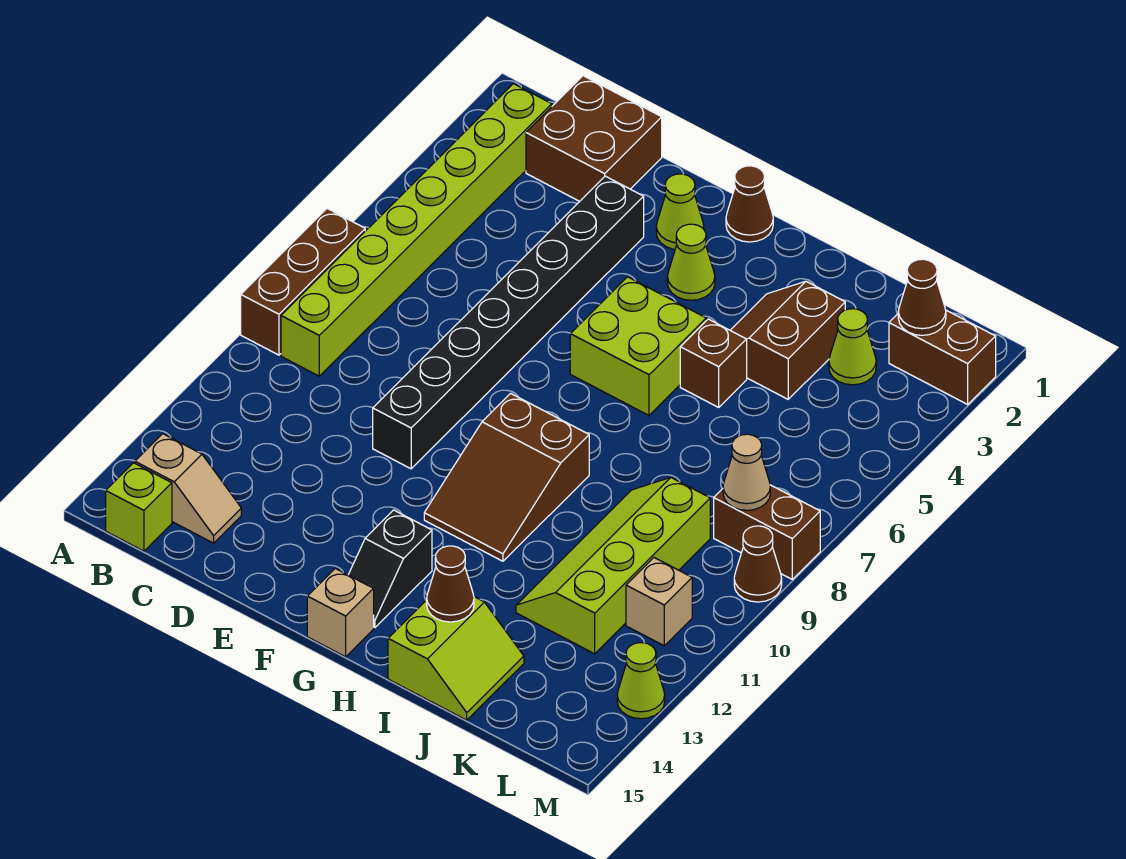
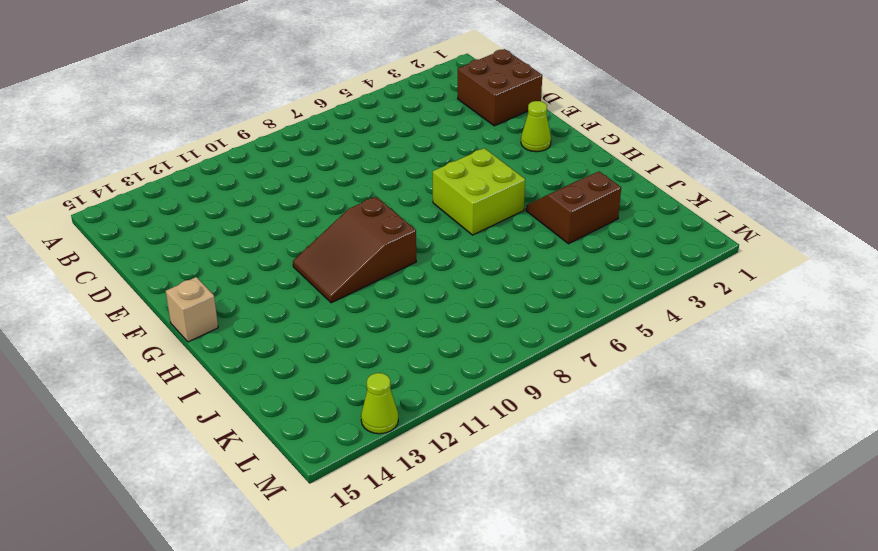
none -> brown brick A7:A9 level 1
none -> lime brick B2:B9 level 1
none -> tan slope B14:C14 level 1 top B

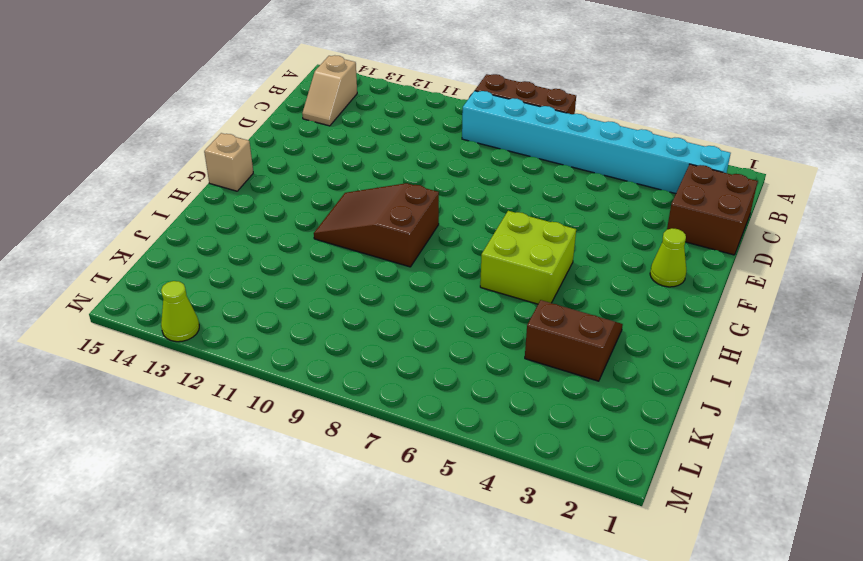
cyan brick B2:B9 level 1 -> lime brick B2:B9 level 1
none -> lime brick B15 level 1
none -> black brick E3:E10 level 1
none -> brown cone G1 level 1

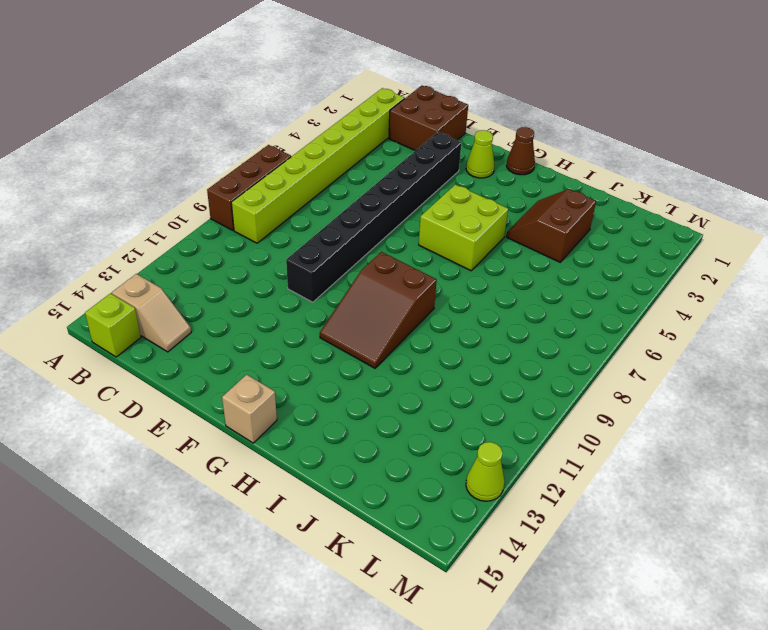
none -> lime cone G3 level 1
none -> black slope G13:G14 level 1 top 13
none -> brown brick I5 level 1

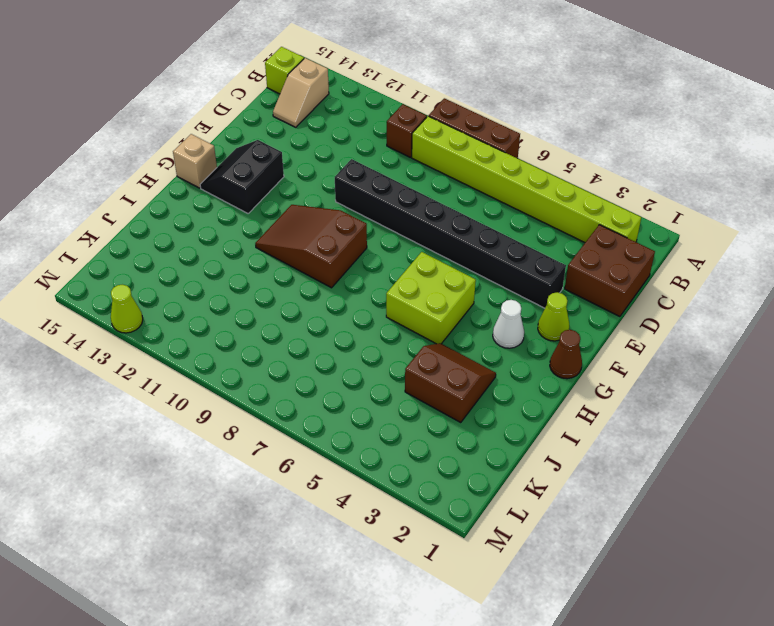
brown brick B10 level 1 -> brown brick I5 level 1
black slope F13:G14 level 1 top 13 -> black slope G13:G14 level 1 top 13
white cone G3 level 1 -> lime cone G3 level 1
none -> lime slope I14:J15 level 1 top I
none -> lime slope J9:K12 level 1 top K
none -> lime cone K3 level 1

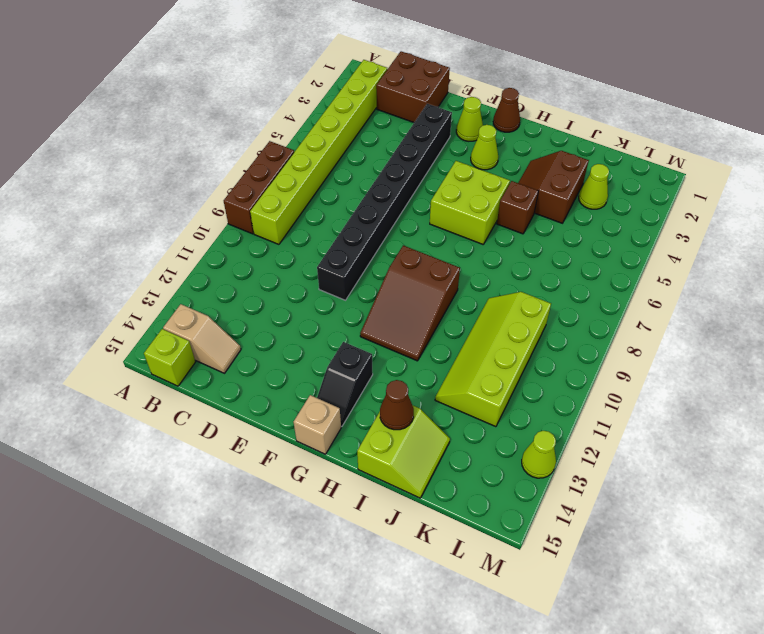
none -> brown brick L2:M2 level 1
none -> brown brick L8:M8 level 1
none -> tan brick L11 level 1

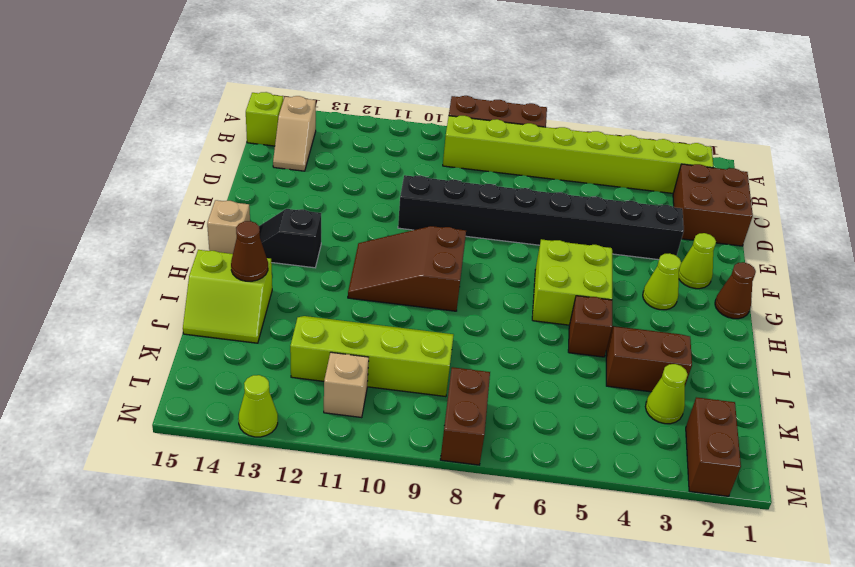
none -> brown cone M9 level 1
none -> brown cone L2 level 2
none -> tan cone L8 level 2

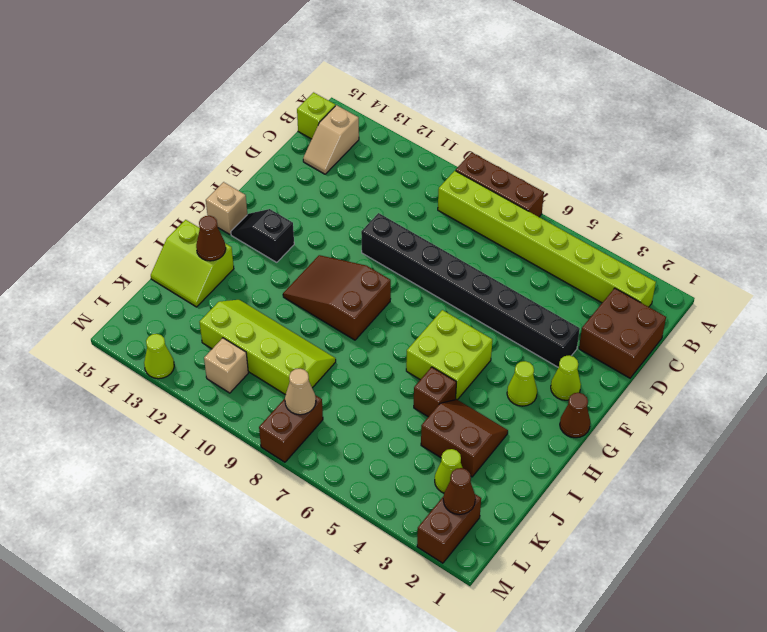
none -> brown cone M9 level 1

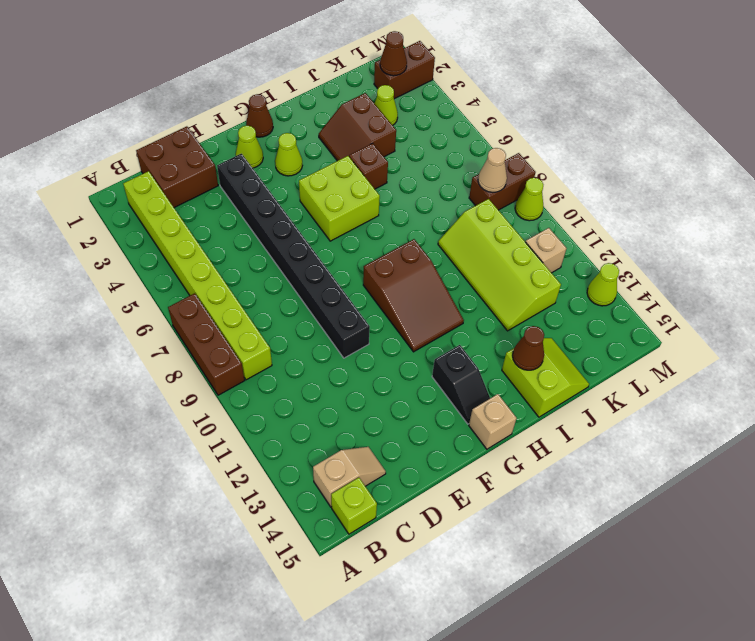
lime cone M9 level 1 -> brown cone M9 level 1

